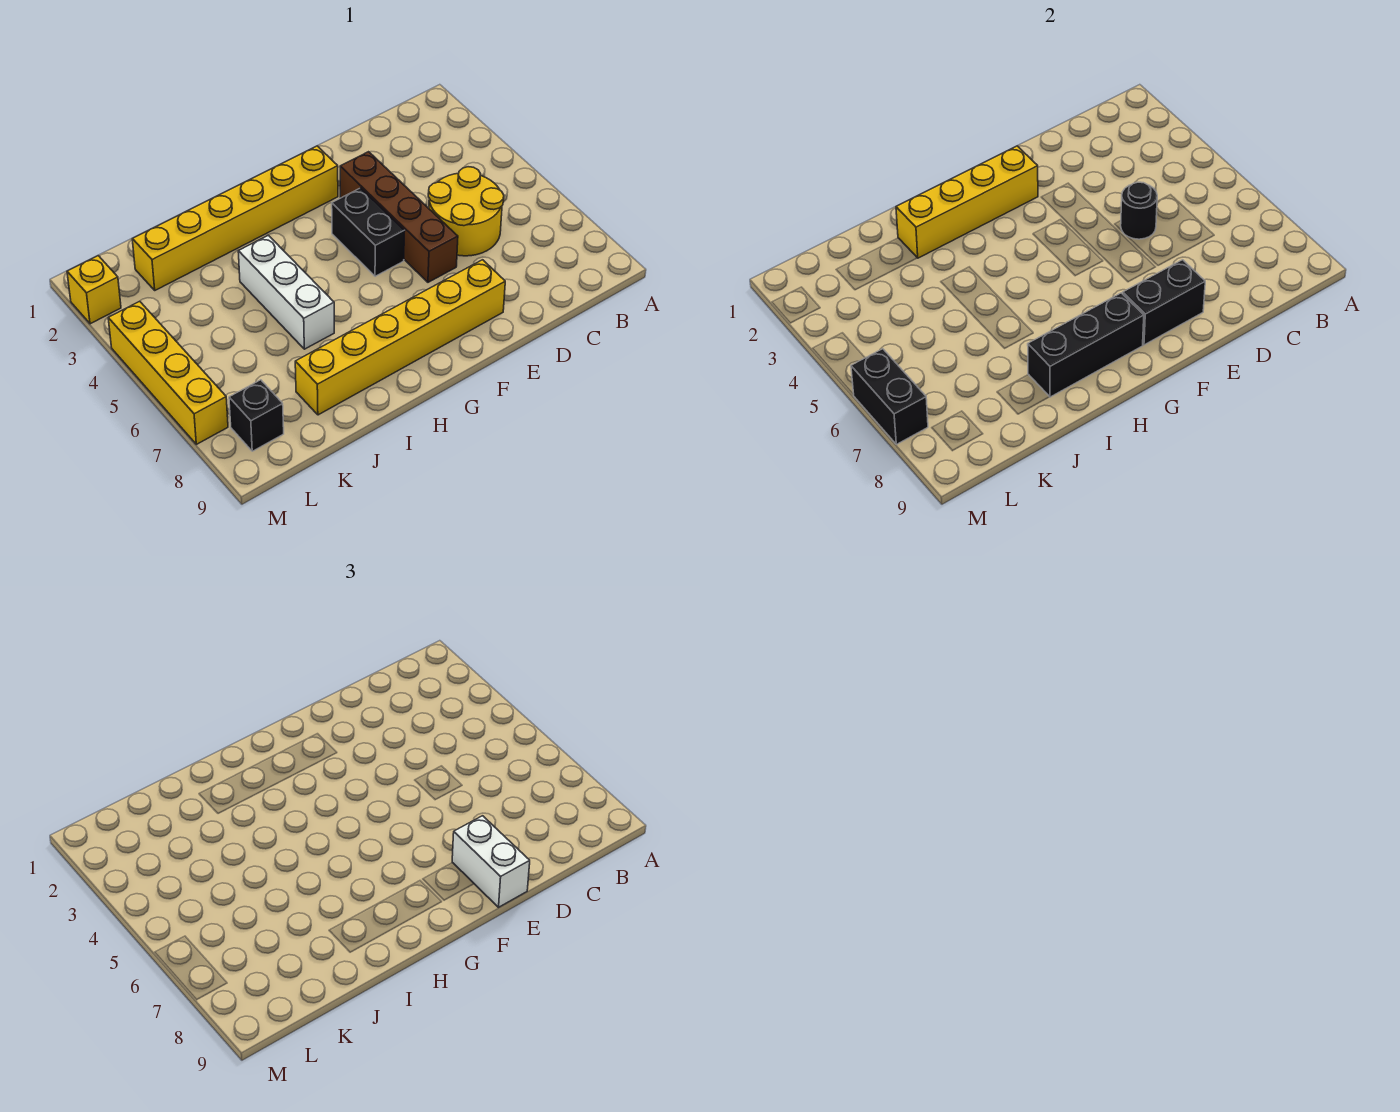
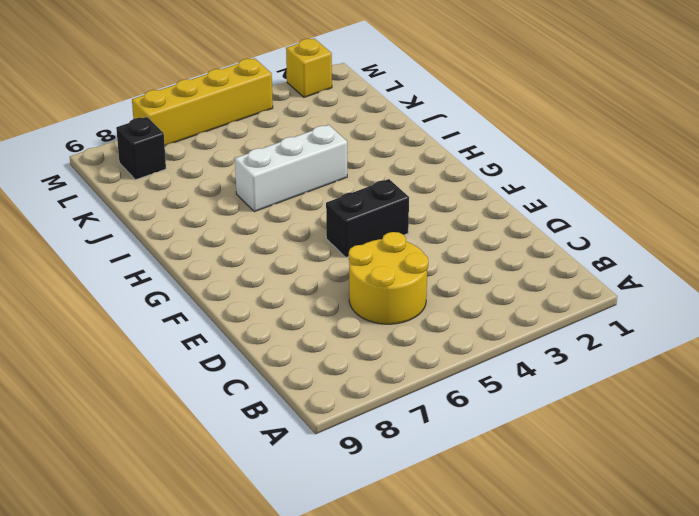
none -> brown brick E3:E6 level 1
none -> yellow brick E8:J8 level 1
none -> yellow brick F2:K2 level 1

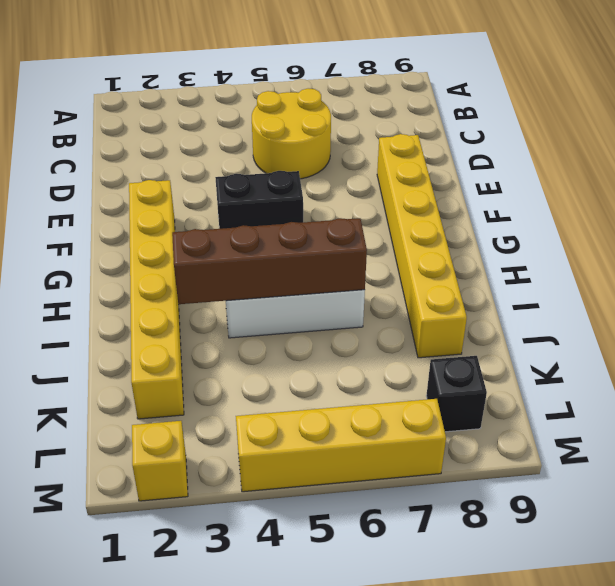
brown brick I3:I6 level 2 -> brown brick E3:E6 level 1
none -> black round brick D5 level 2
none -> black brick E8:F8 level 2
none -> yellow brick F2:I2 level 2

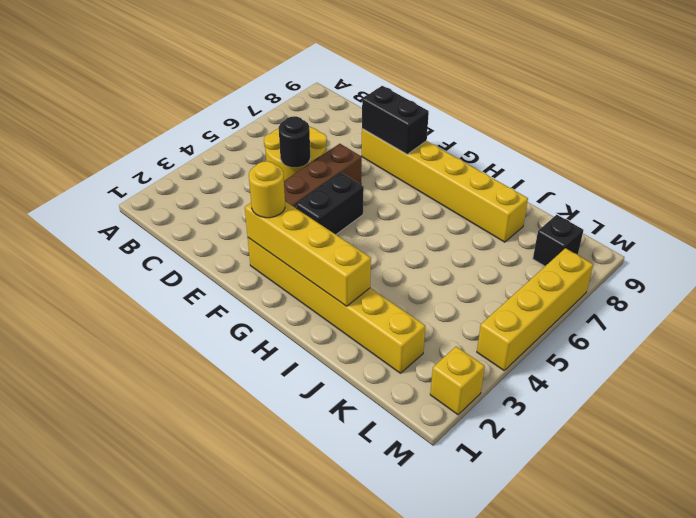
yellow round brick F2 level 3 -> none
none -> white brick I4:I6 level 1
none -> black brick G8:I8 level 2
none -> black brick M6:M7 level 2

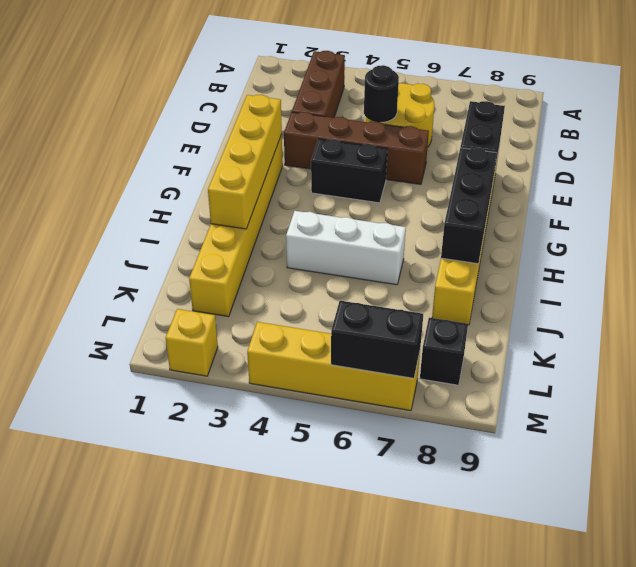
brown brick B3:D3 level 1 -> none
none -> white brick E8:E9 level 3

